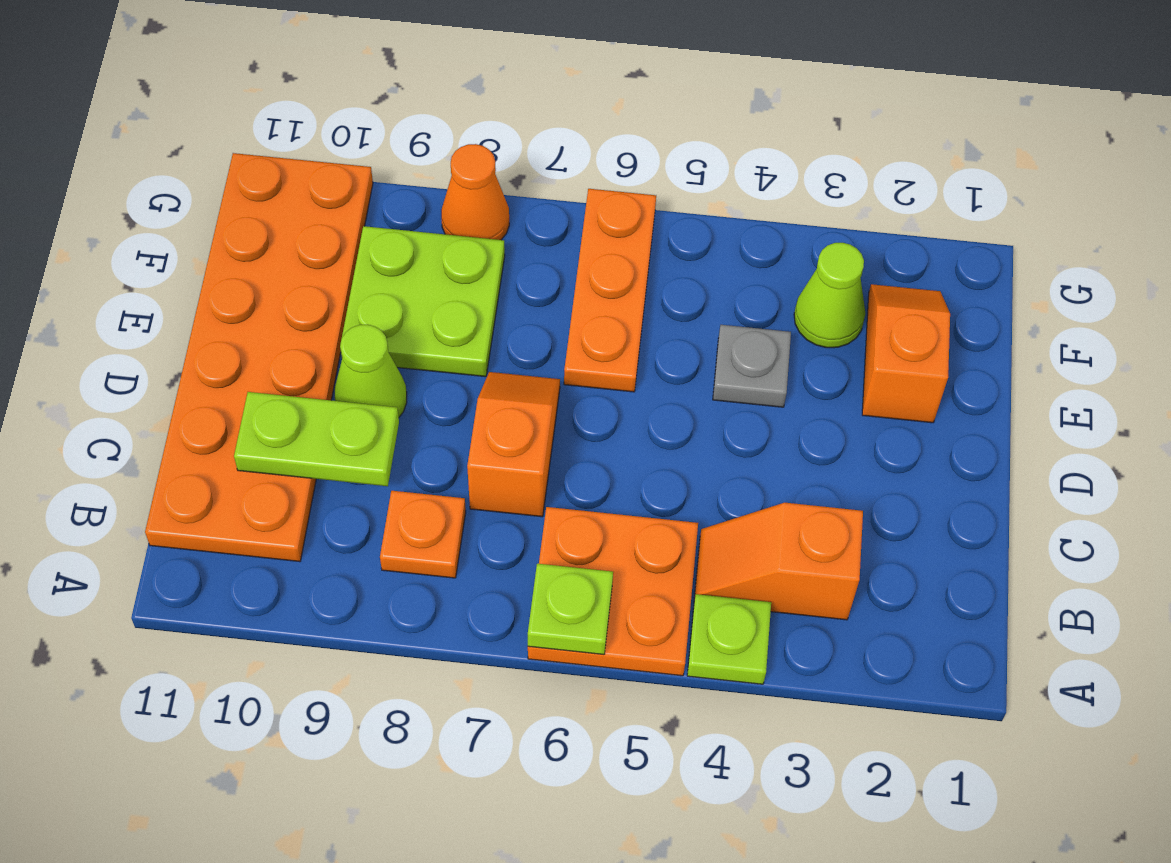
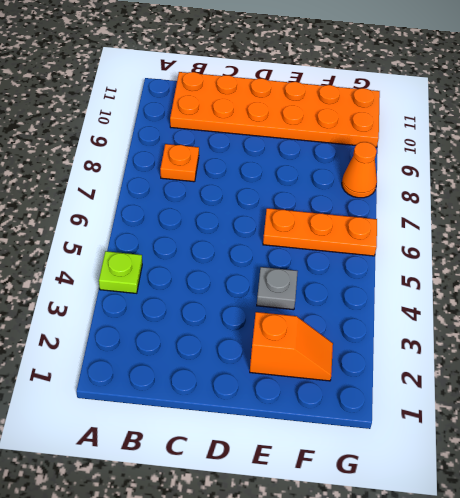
none -> orange plate A5:B6 level 1
none -> orange slope B3:B4 level 1 top 3
none -> orange slope C7:D7 level 1 top C

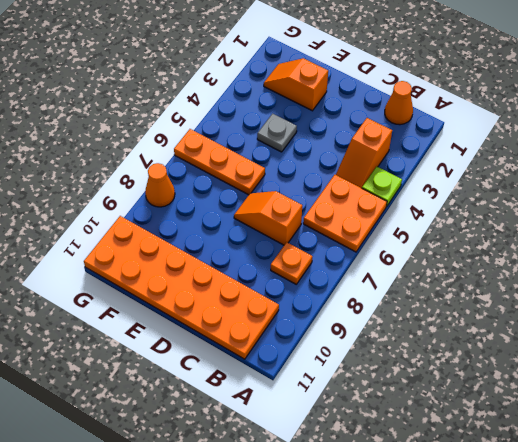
orange cone B1 level 1 -> none
none -> lime cone D9 level 1
none -> lime plate E8:F9 level 1
none -> lime cone F3 level 1

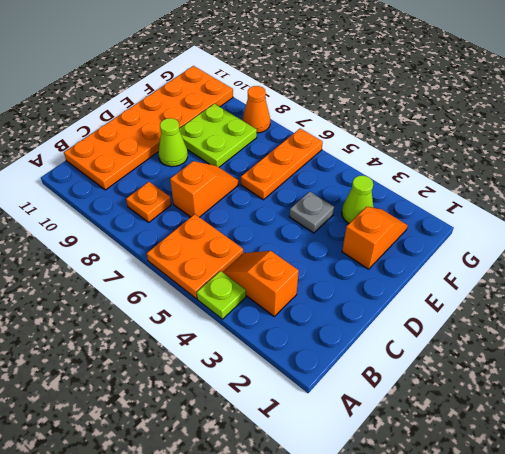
none -> lime plate A6 level 2
none -> lime plate C9:C10 level 2

